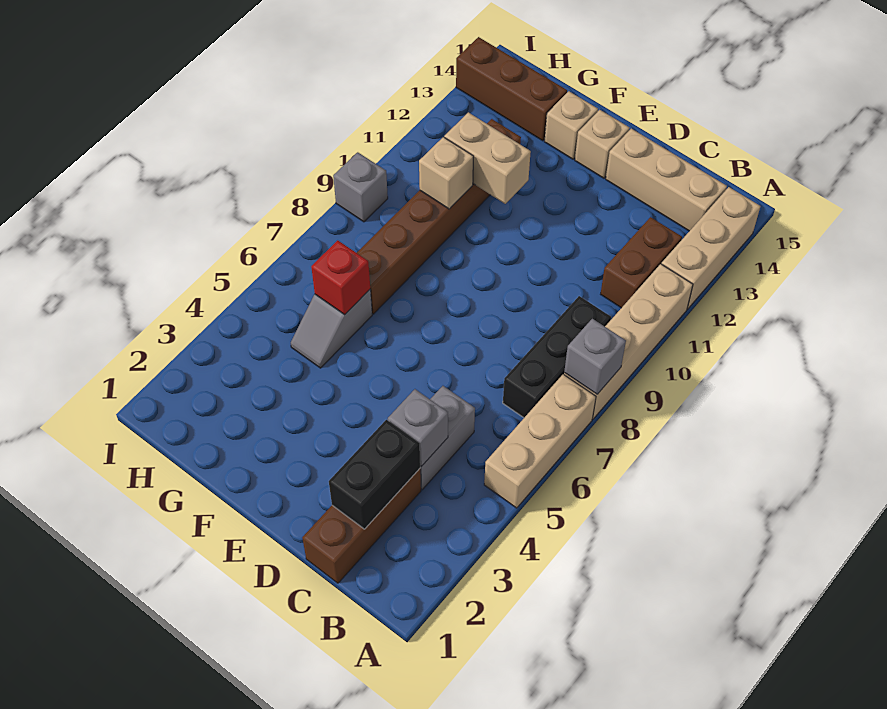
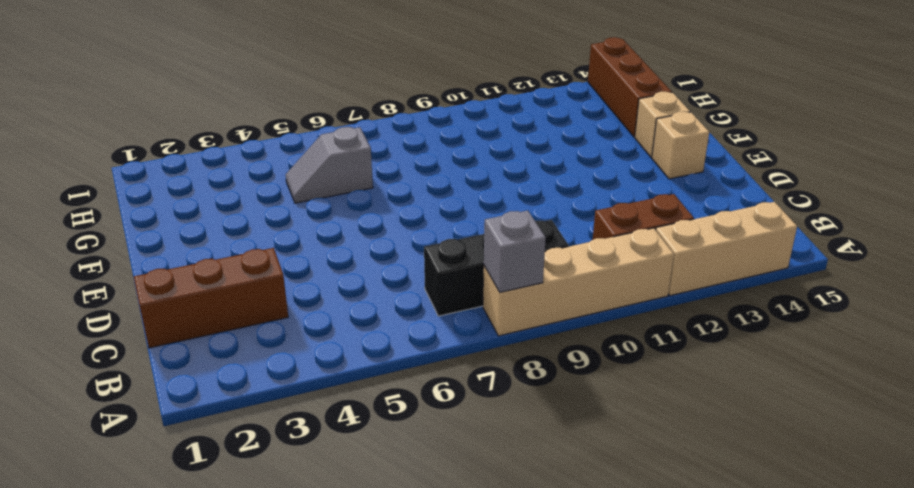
none -> tan brick A5:A7 level 1
none -> tan brick B14:D14 level 1
none -> grey brick C4:C5 level 1

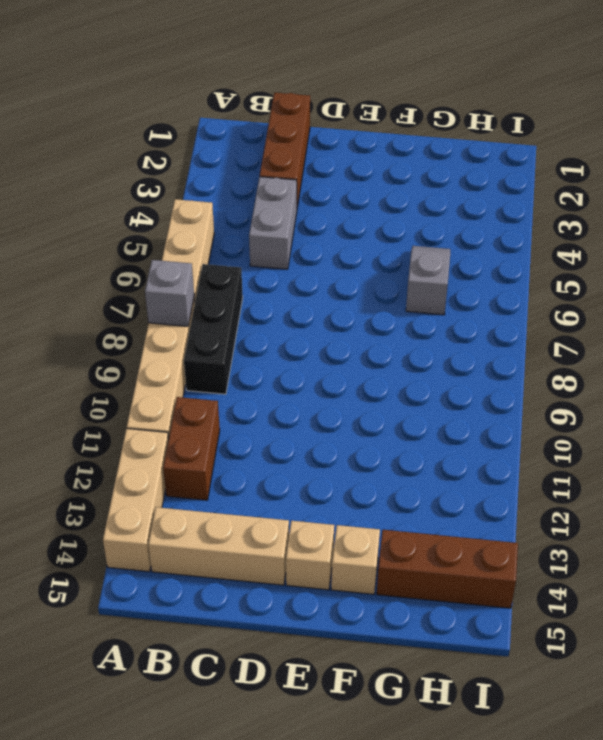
none -> brown brick G7:G12 level 1
none -> grey brick I9 level 1
none -> black brick C2:C3 level 2

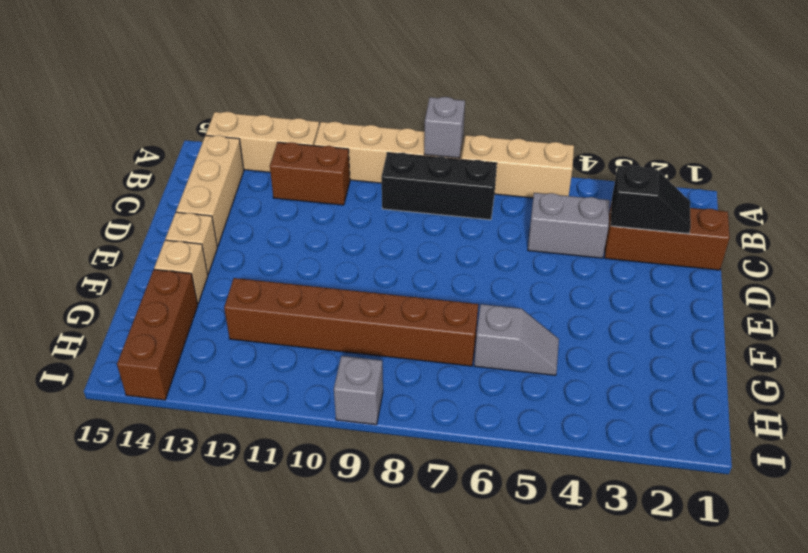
black slope C2:C3 level 2 top 3 -> black brick C2:C3 level 2
none -> grey brick C4 level 2
none -> tan brick F11:G11 level 2
none -> red brick G6 level 2

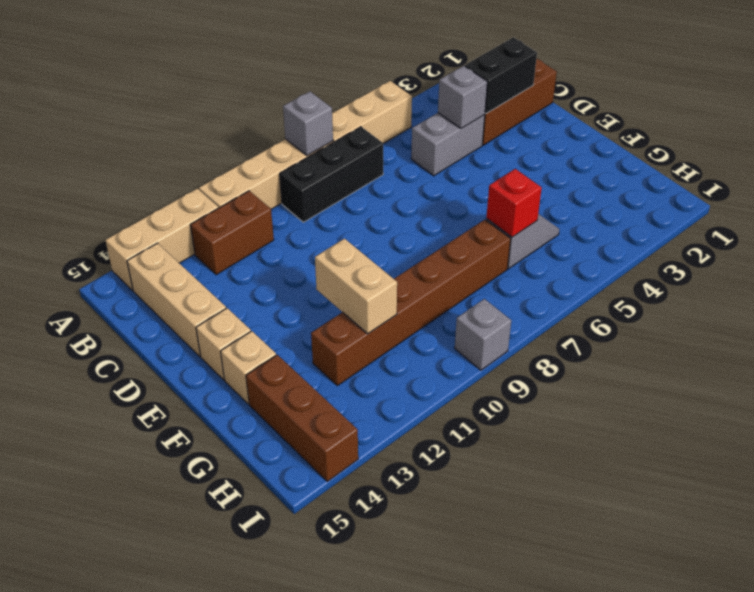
none -> tan brick G10 level 2

